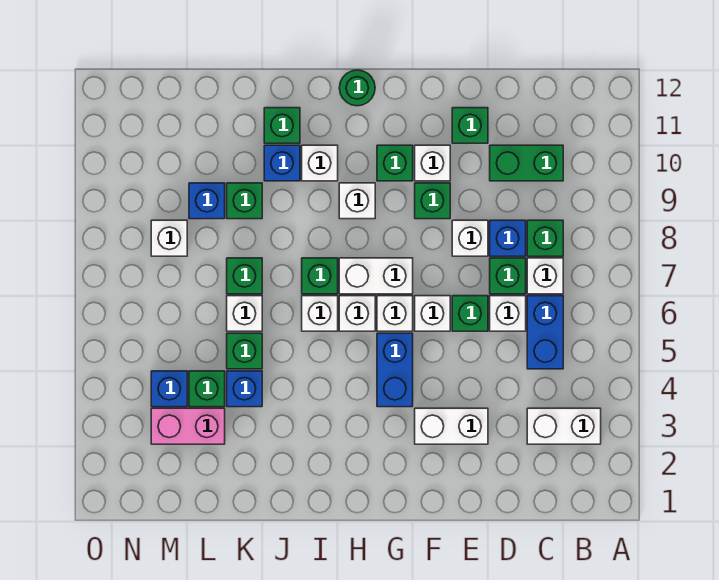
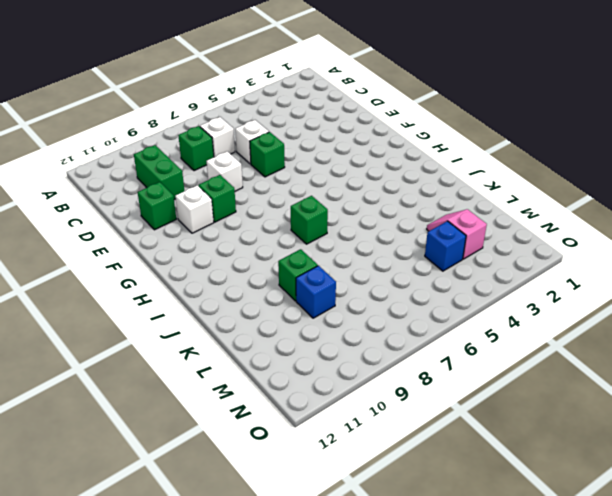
pink slope L3:M3 level 1 top M -> pink brick L3:M3 level 1
none -> white brick B3:C3 level 1
none -> blue brick C5:C6 level 1
none -> green brick D7 level 1
none -> blue brick D8 level 1

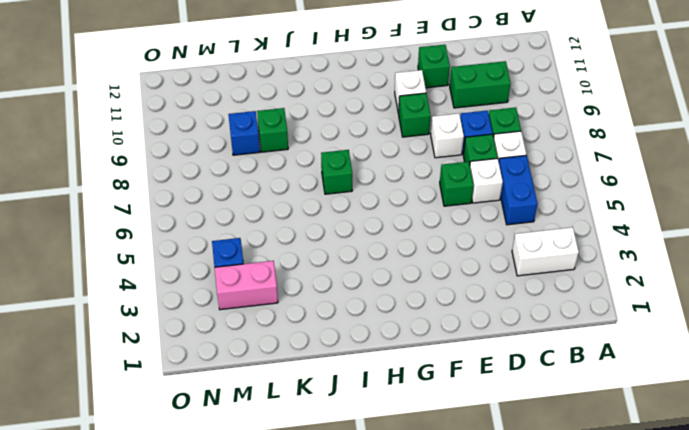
none -> white brick E3:F3 level 1
none -> white brick F6 level 1
none -> blue brick G4:G5 level 1
none -> white brick G6 level 1

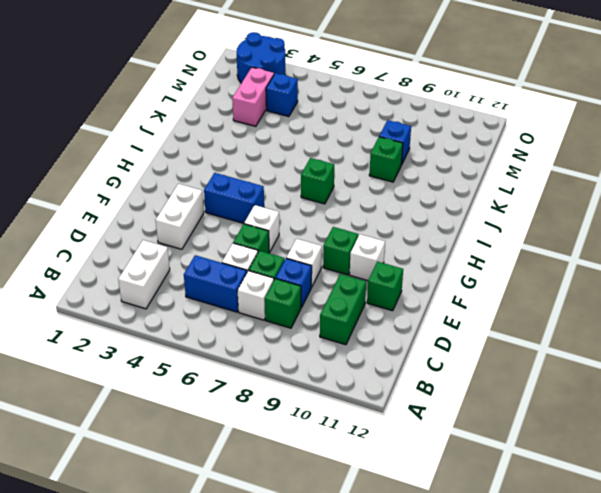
blue round brick N2:O3 level 1 -> none
none -> white brick G6 level 1
none -> white brick G7:H7 level 1
none -> green brick G10 level 1
none -> white brick H6 level 1

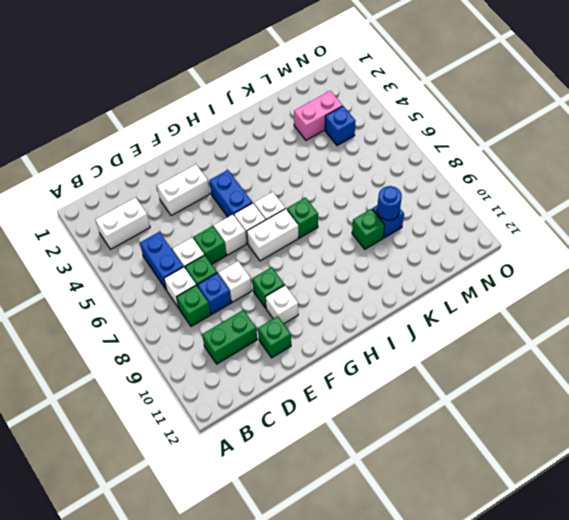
blue round brick L9 level 2 -> none
none -> green brick G10 level 1
none -> white brick H9 level 1
none -> green round brick H12 level 1
none -> white brick I6 level 1

